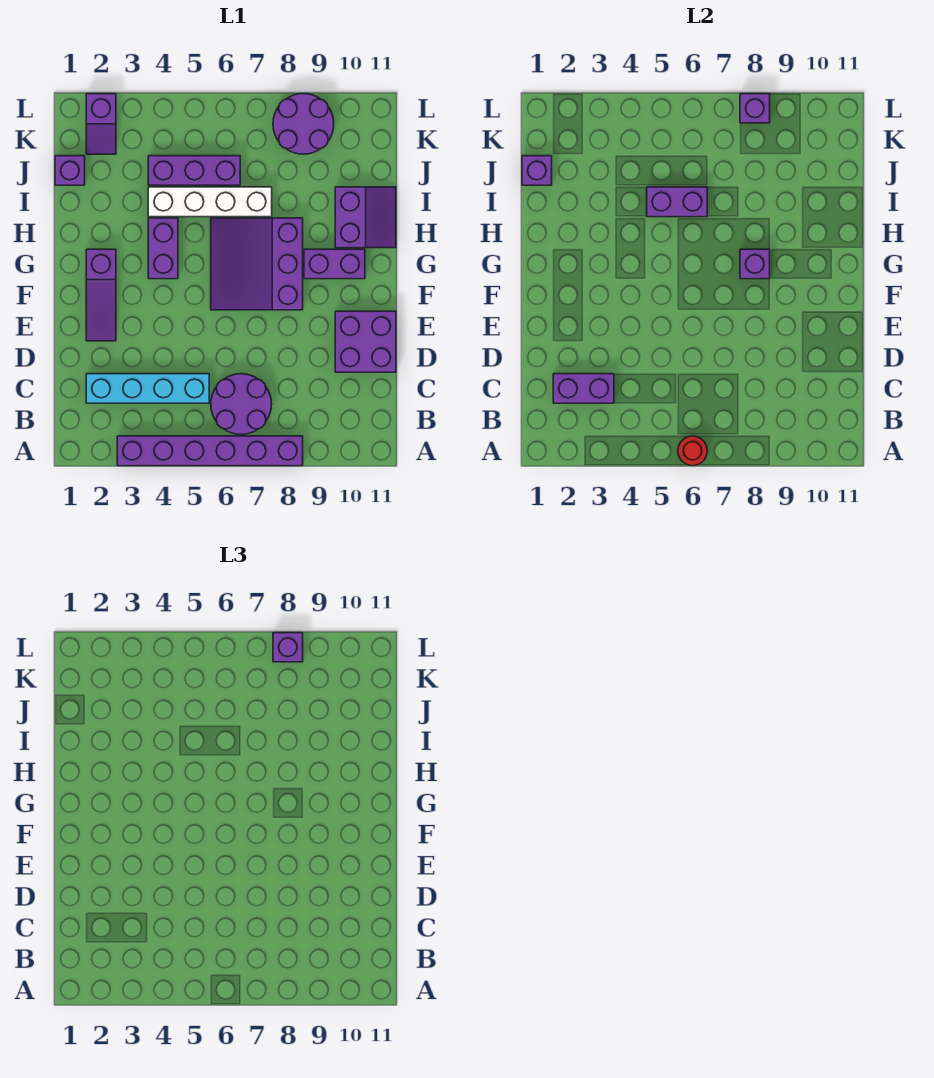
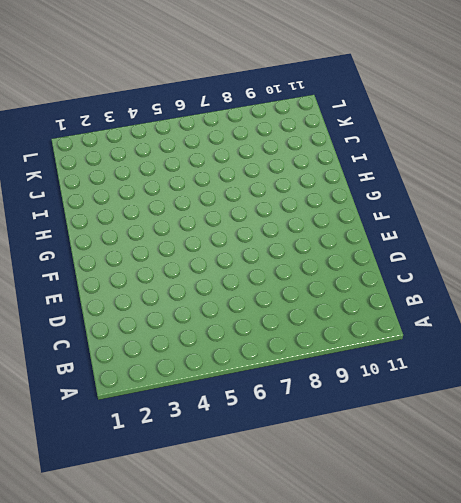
none -> purple brick A3:A8 level 1
none -> purple round brick B6:C7 level 1
none -> cyan brick C2:C5 level 1

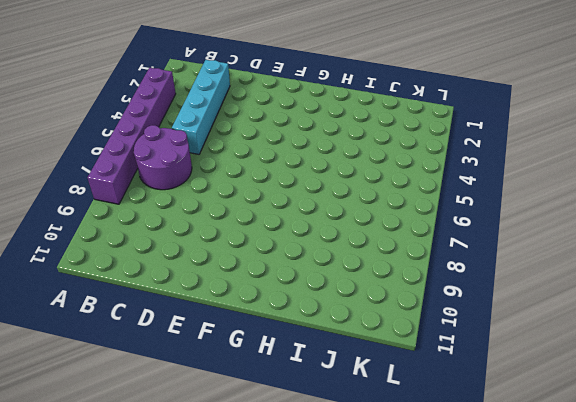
none -> purple brick D10:E11 level 1
none -> purple slope E2:G2 level 1 top G
none -> purple slope F6:H8 level 1 top 8

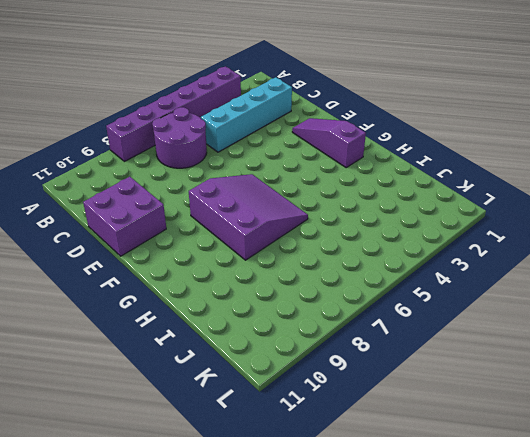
none -> purple brick G4:H4 level 1
none -> purple brick G9:G10 level 1
none -> purple slope H10:I11 level 1 top 10

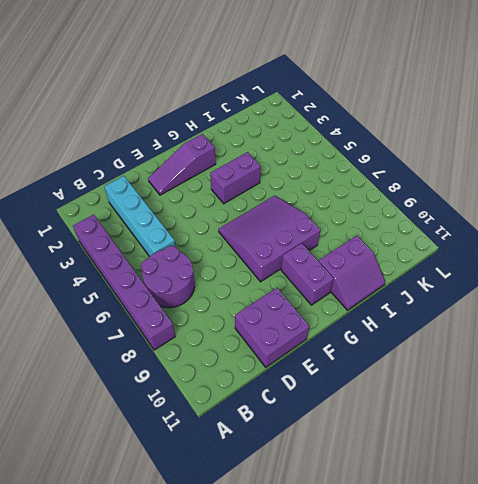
none -> white brick I4:I7 level 1
none -> purple brick J1 level 1
none -> purple brick J4:J6 level 1

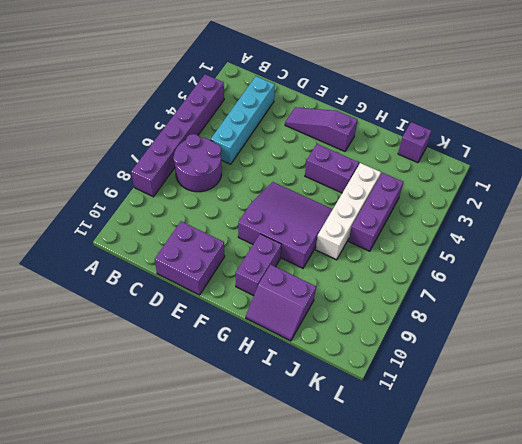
none -> purple slope K2:L2 level 1 top L
none -> purple round brick K8:L9 level 1
none -> red round brick A6 level 2

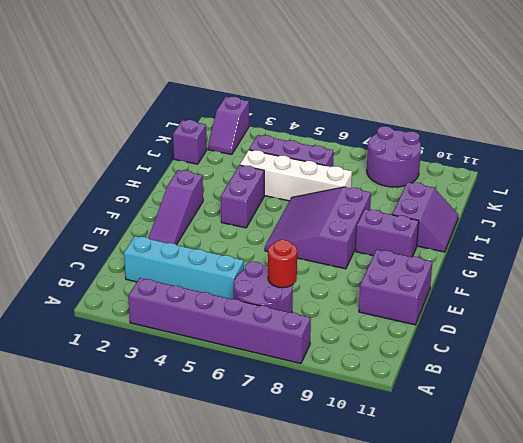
red round brick C7 level 2 -> red round brick A6 level 2
none -> purple brick C2:C3 level 2
none -> purple brick G8 level 2
none -> purple brick I5:I6 level 2

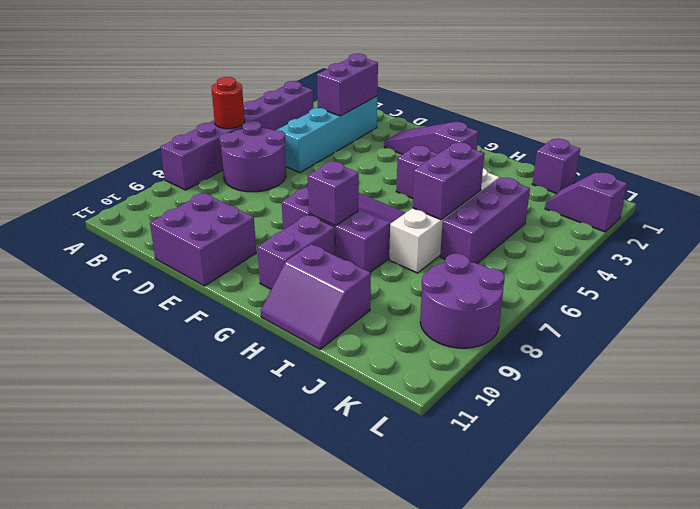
none -> purple brick J1 level 2
none -> purple brick L8 level 2
none -> purple brick L8 level 3

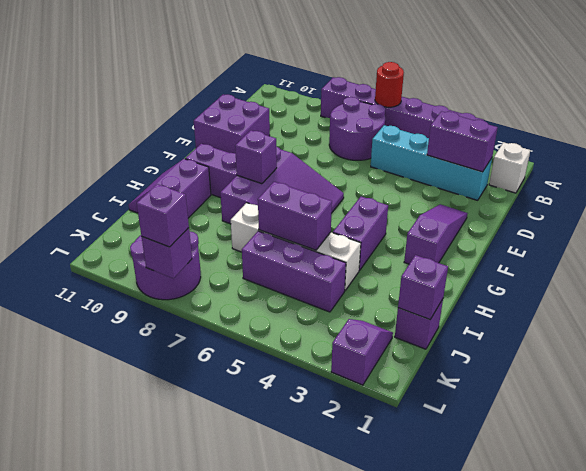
white brick B1 level 1 -> none

